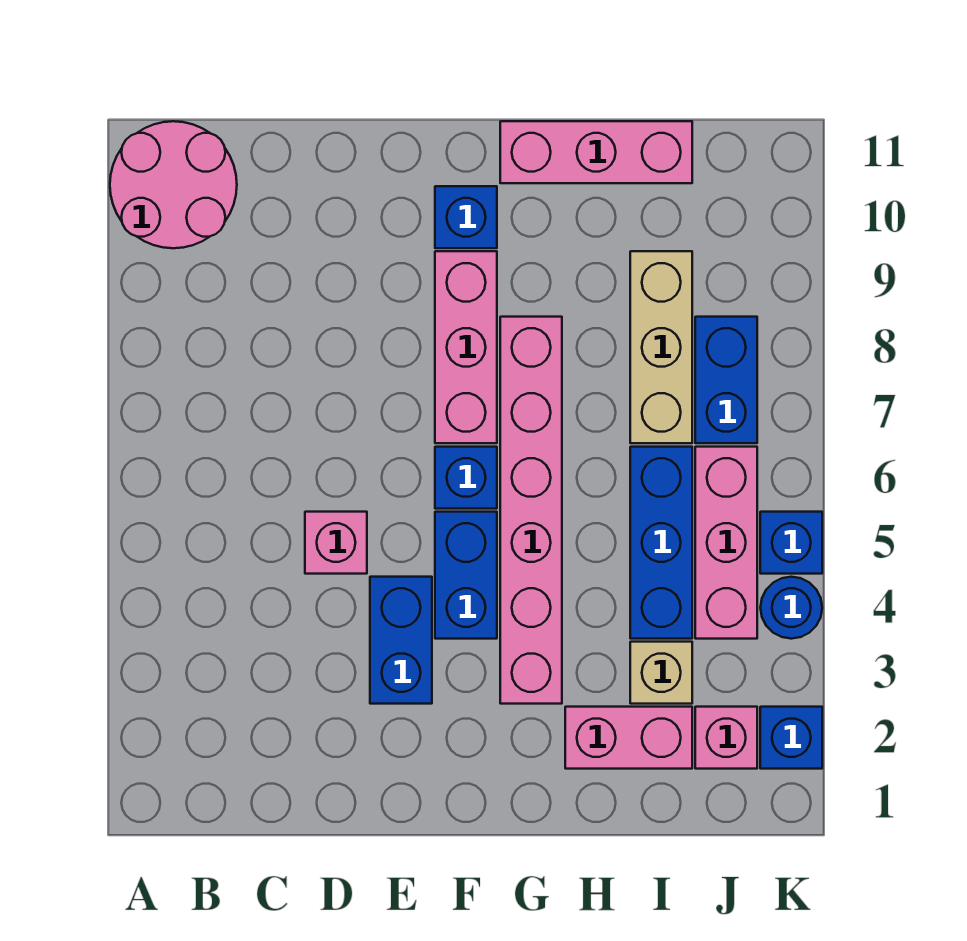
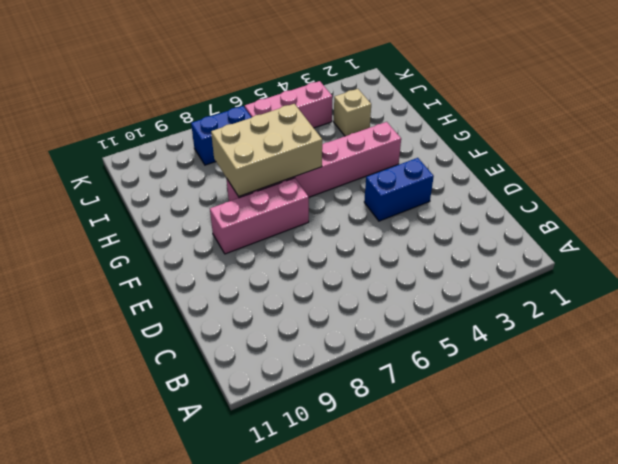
tan brick G6:H8 level 2 -> none
none -> pink round brick A10:B11 level 1
none -> pink brick D5 level 1
none -> blue brick F4:F5 level 1

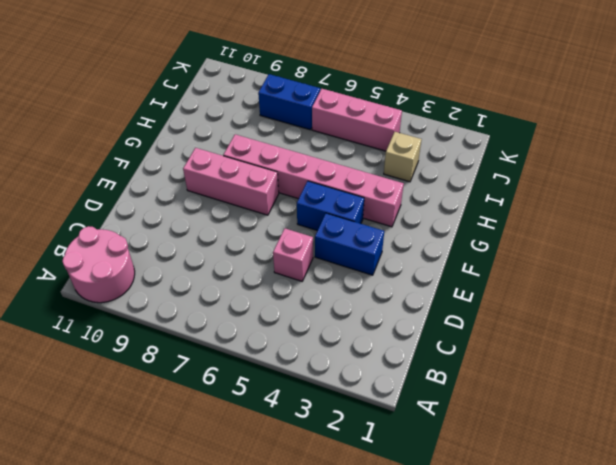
none -> blue brick F6 level 1
none -> blue brick F10 level 1
none -> pink brick G11:I11 level 1

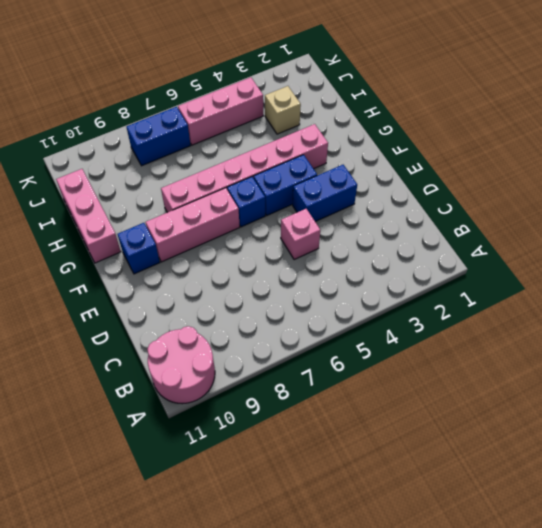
none -> pink brick H2:I2 level 1
none -> blue brick I4:I6 level 1
none -> tan brick I7:I9 level 1

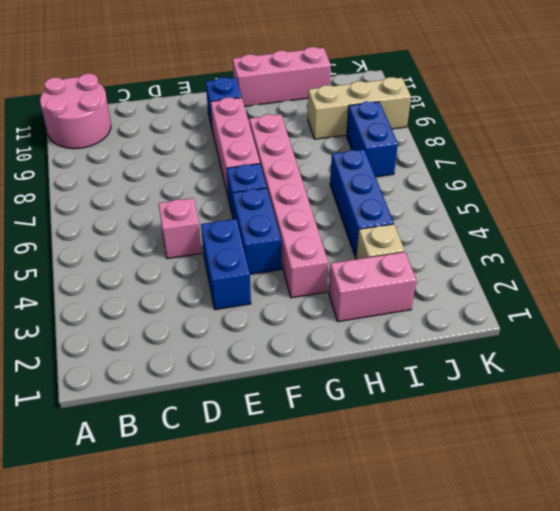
tan brick I9:K9 level 1 -> tan brick I7:I9 level 1
none -> pink brick J2 level 1
none -> pink brick J4:J6 level 1
none -> blue brick K2 level 1

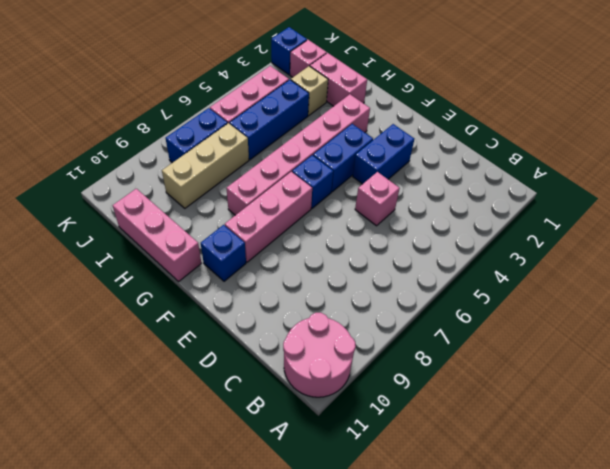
none -> blue round brick K4 level 1
none -> blue brick K5 level 1

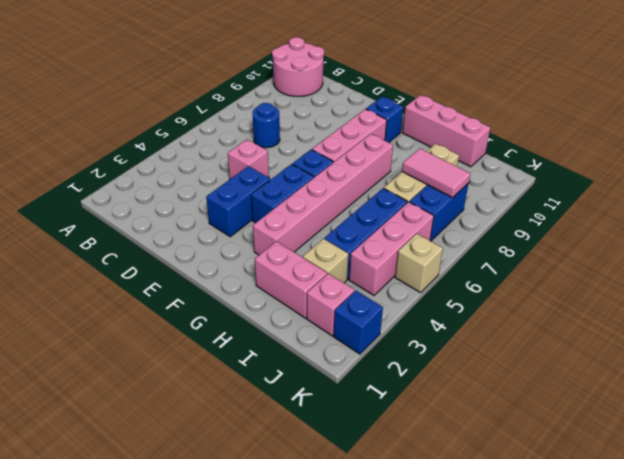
blue round brick C7 level 1 -> blue round brick K4 level 1
pink tile I8:J8 level 2 -> none
tan brick K5 level 1 -> blue brick K5 level 1

